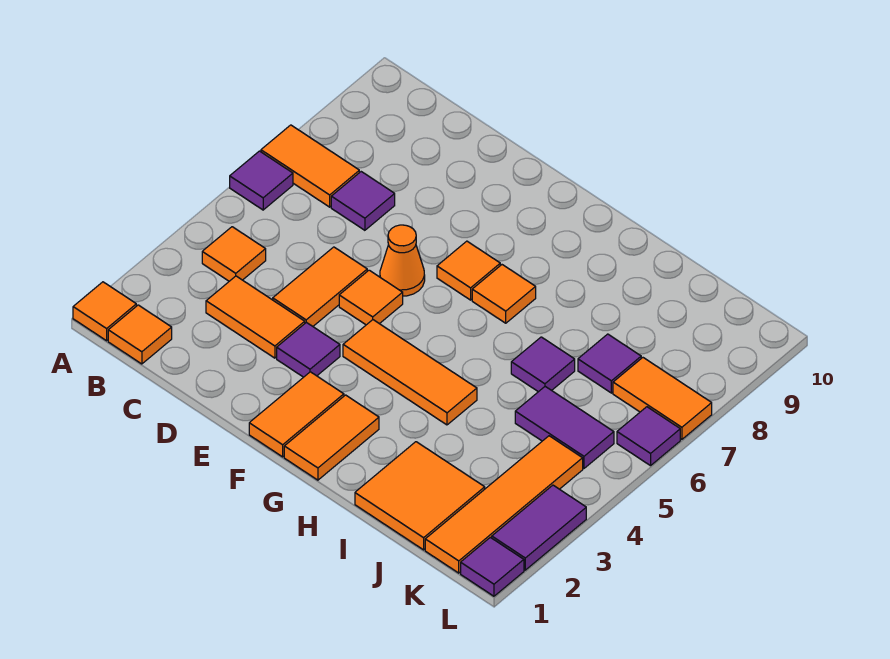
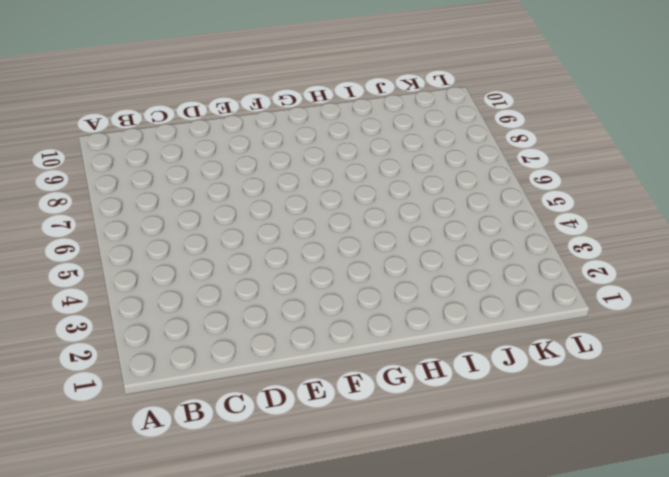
none -> orange tile A1 level 1
none -> purple tile A6 level 1
none -> orange tile A7:B7 level 1

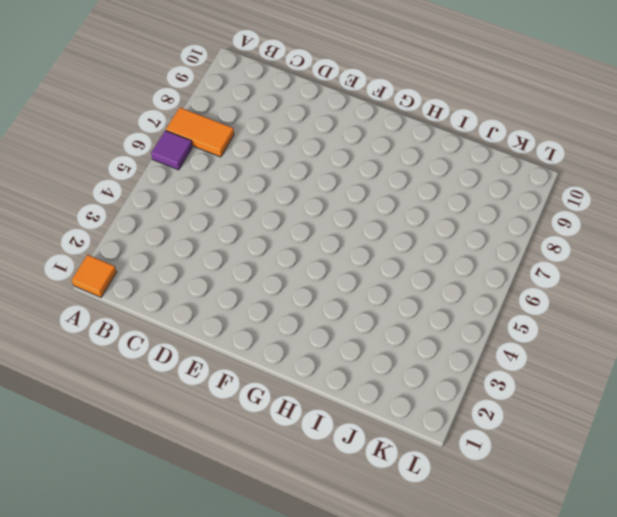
none -> orange tile B1 level 1
none -> orange tile B4 level 1
none -> orange tile C3:D3 level 1

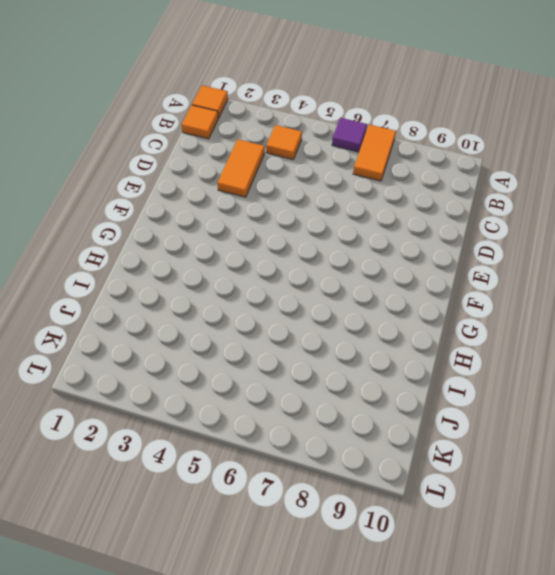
none -> purple tile C7 level 1
none -> orange tile D4:D5 level 1
none -> purple tile E3 level 1

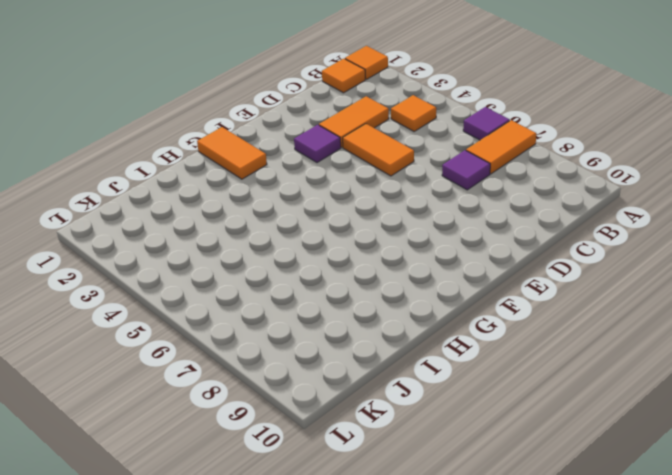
none -> orange tile E5 level 1
none -> orange cone E6 level 1
none -> orange tile F1:F2 level 1

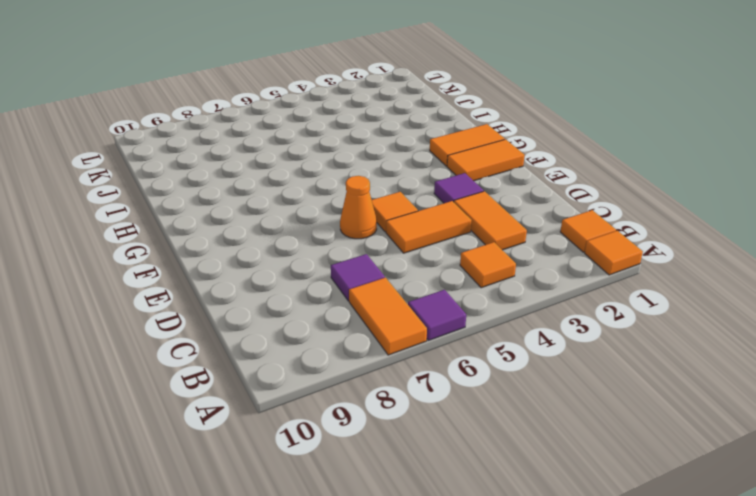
none -> orange tile F4:H4 level 1
none -> orange tile F7 level 1
none -> orange tile G7 level 1

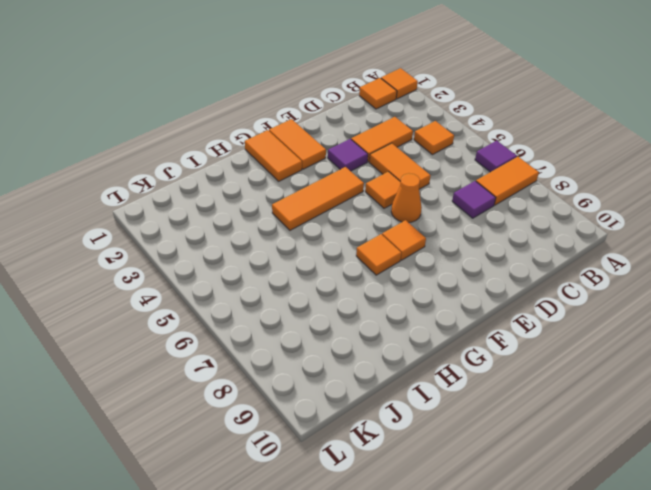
none -> orange tile I1:J2 level 1
none -> purple tile I6 level 1
none -> purple tile J5:K5 level 1

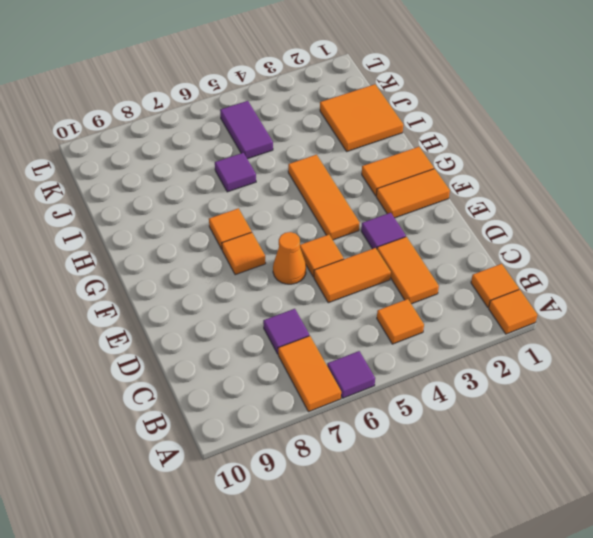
none -> purple tile J7 level 1
none -> orange tile K1:K4 level 1
none -> orange tile K7:L7 level 1

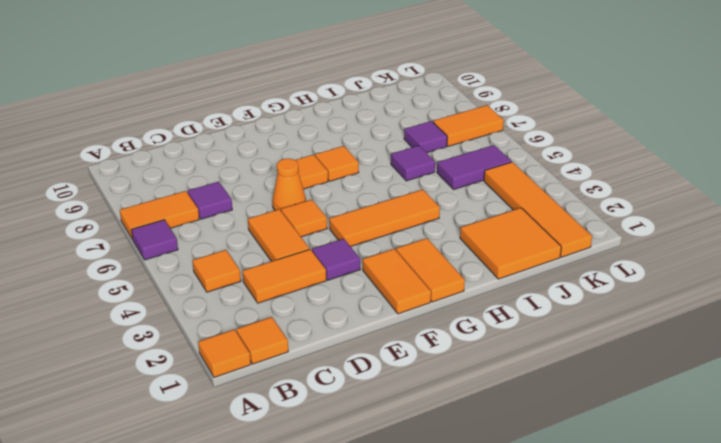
none -> purple tile L1 level 1
none -> purple tile L2:L3 level 1
none -> purple tile L6 level 1

